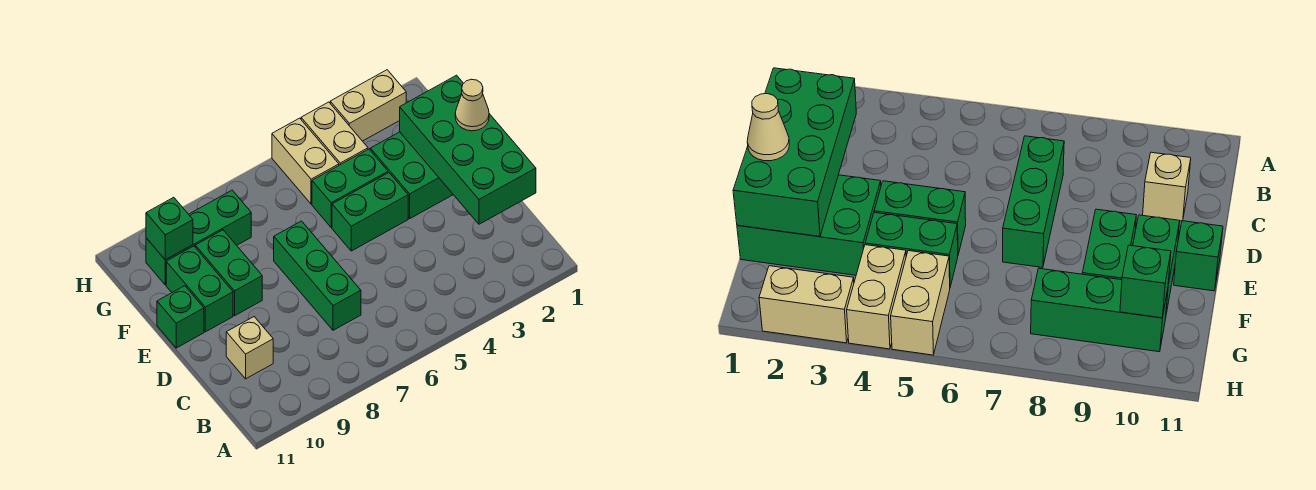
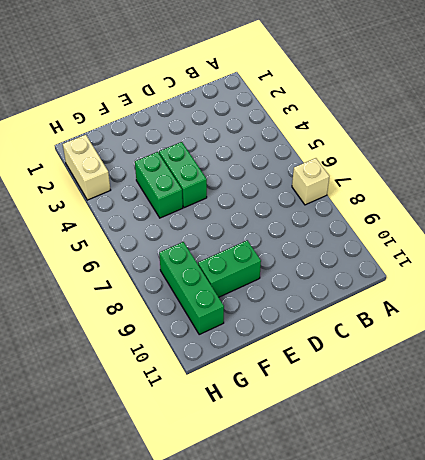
tan brick A7 level 1 -> tan brick C10 level 1
none -> green brick C7:E7 level 1
none -> green brick E1:F3 level 1
none -> green brick E10:F10 level 1

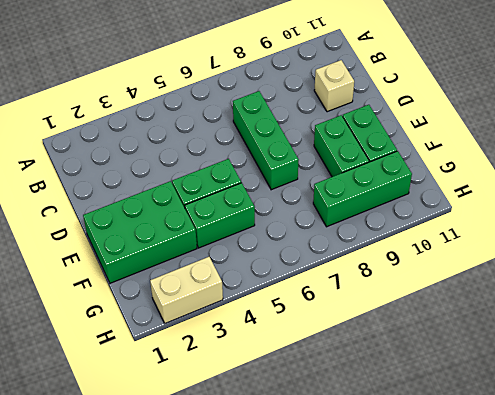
none -> green brick E11 level 1
none -> tan brick G4:H4 level 1
none -> tan brick G5:H5 level 1

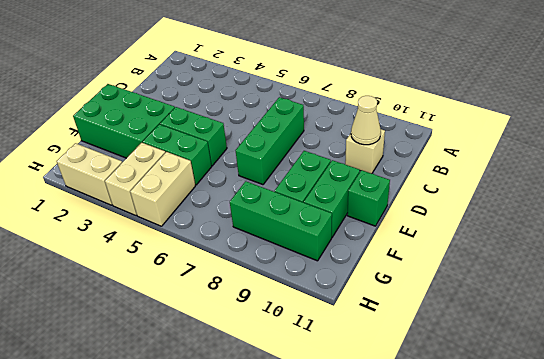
tan cone C10 level 2 -> tan cone E1 level 3
none -> green brick C1:F2 level 2
none -> green brick G10 level 2

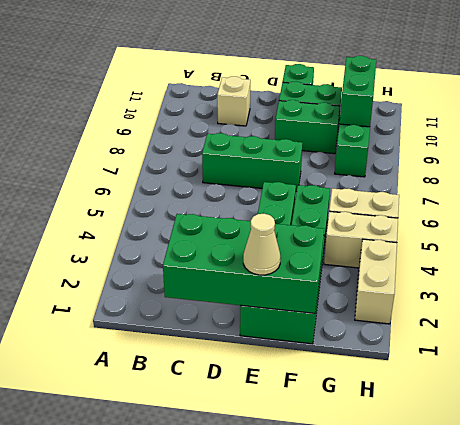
green brick G9:G10 level 2 -> green brick G10 level 2

